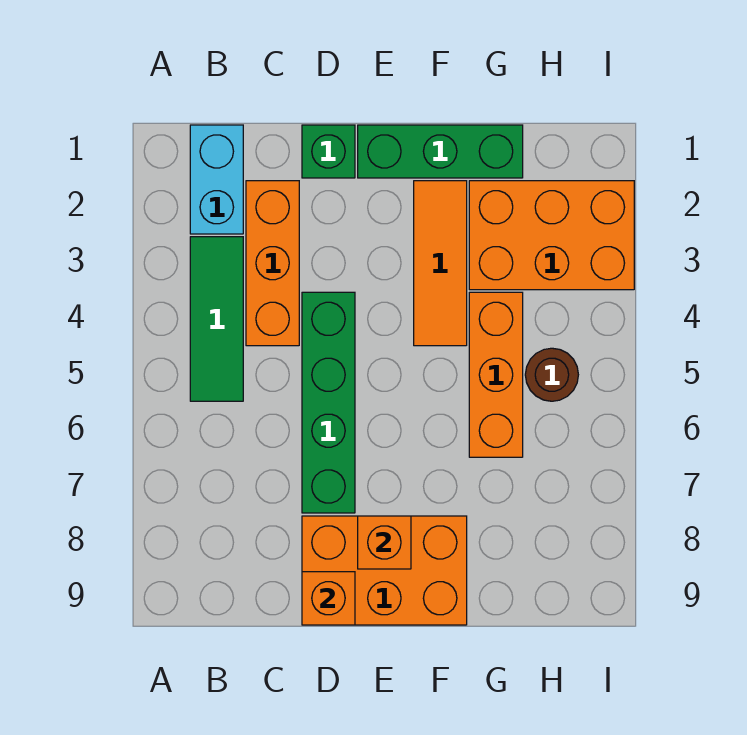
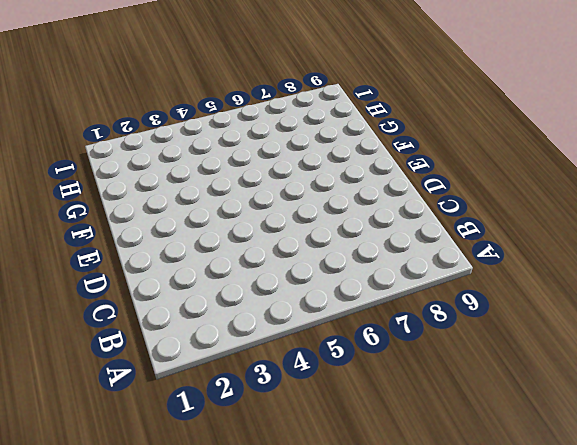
none -> cyan brick B1:B2 level 1
none -> green tile B3:B5 level 1
none -> orange brick C2:C4 level 1

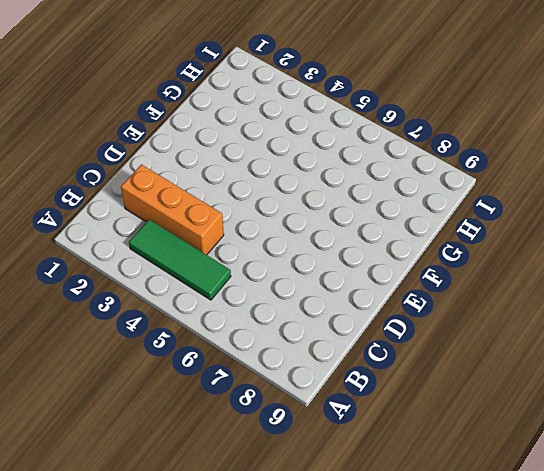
none -> cyan brick B1:B2 level 1
none -> green brick D1 level 1
none -> green brick D4:D7 level 1

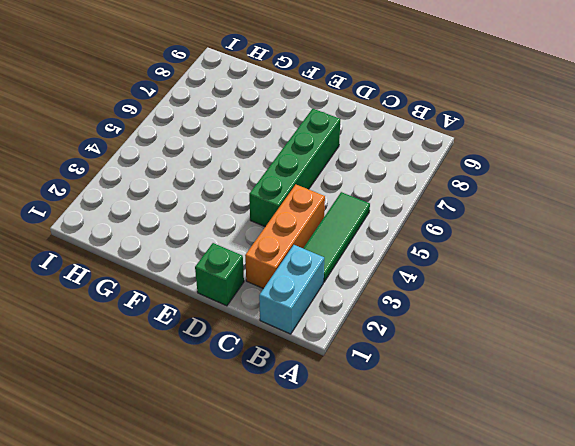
none -> orange brick D8:F9 level 1
none -> green brick E1:G1 level 1
none -> orange tile F2:F4 level 1

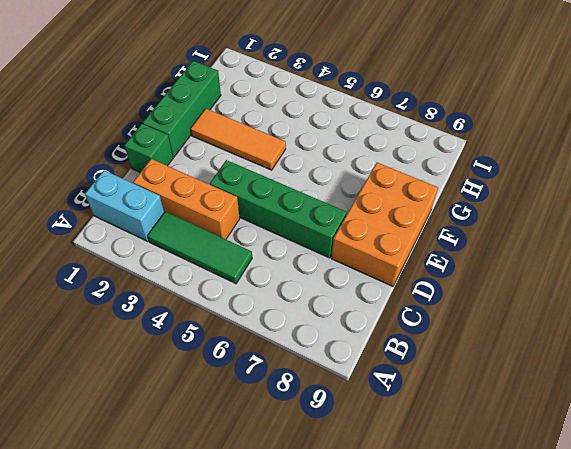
none -> orange brick G2:I3 level 1
none -> orange brick G4:G6 level 1
none -> brown round brick H5 level 1

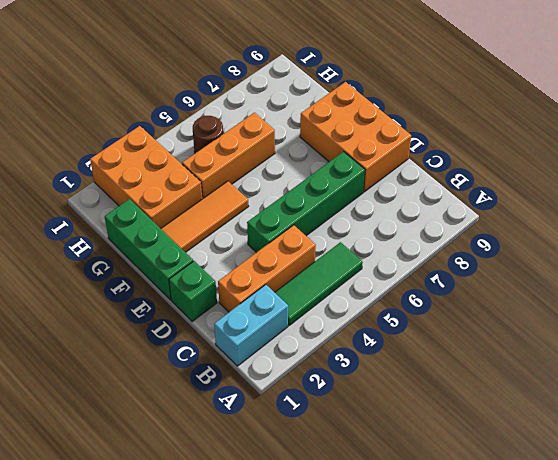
none -> orange brick D9 level 2
none -> orange brick E8 level 2

